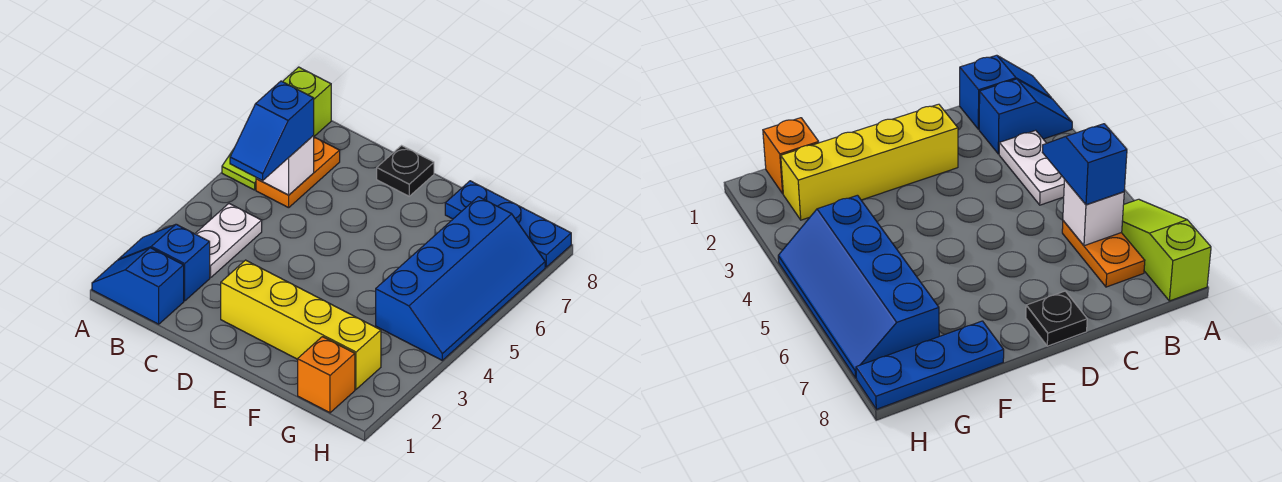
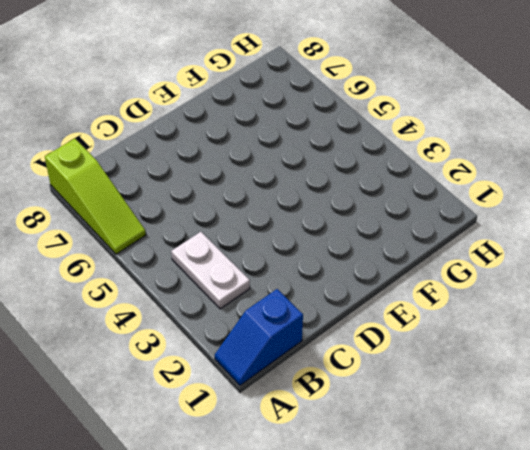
none -> blue slope A2:B2 level 1 top B
none -> orange plate B6:B7 level 1
none -> yellow brick D2:G2 level 1

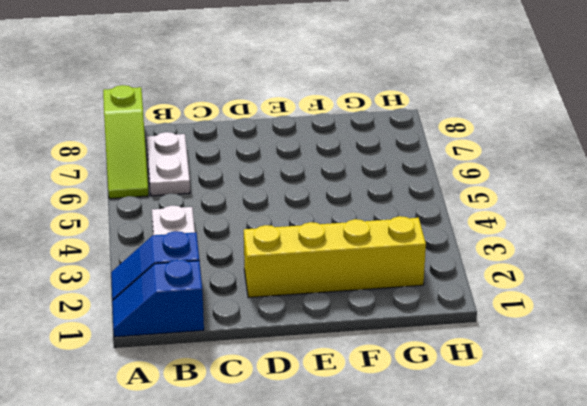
white plate B6:B7 level 1 -> orange plate B6:B7 level 1
none -> black plate D8 level 1
none -> blue plate F8:H8 level 1
none -> orange brick G1 level 1

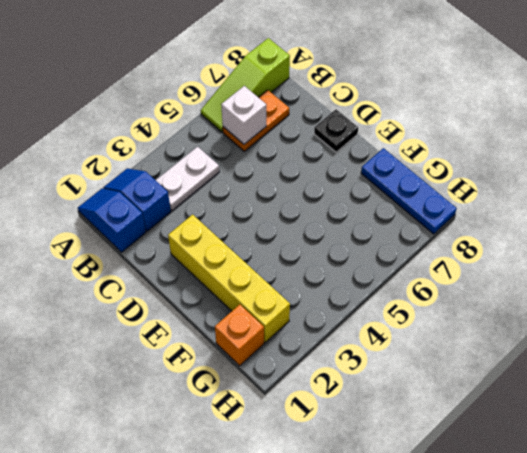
none -> blue slope G4:H7 level 1 top G
none -> blue slope B5:B6 level 3 top 6

